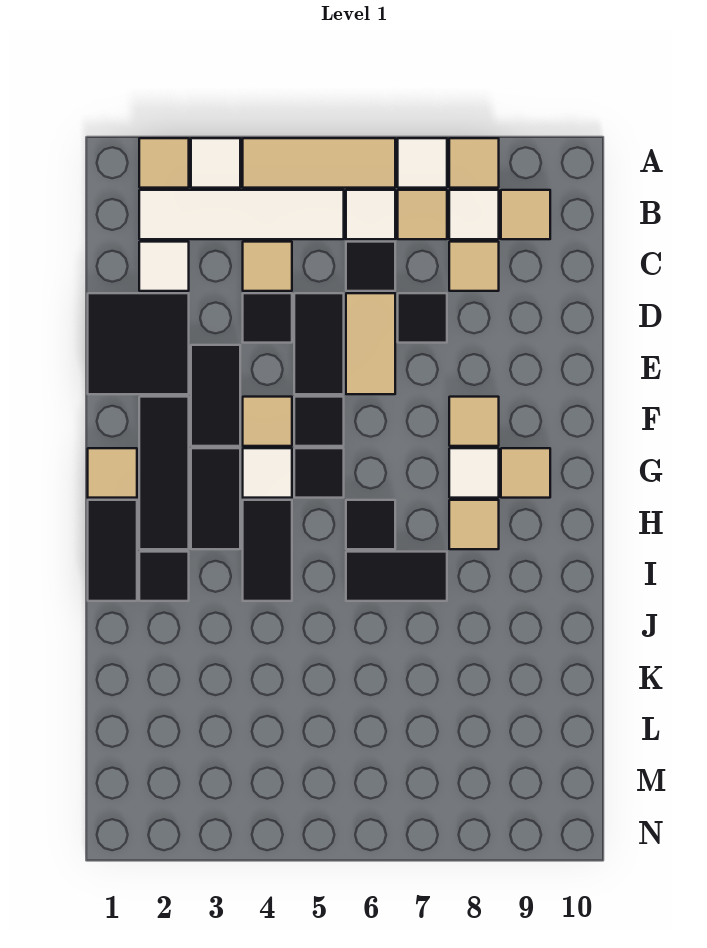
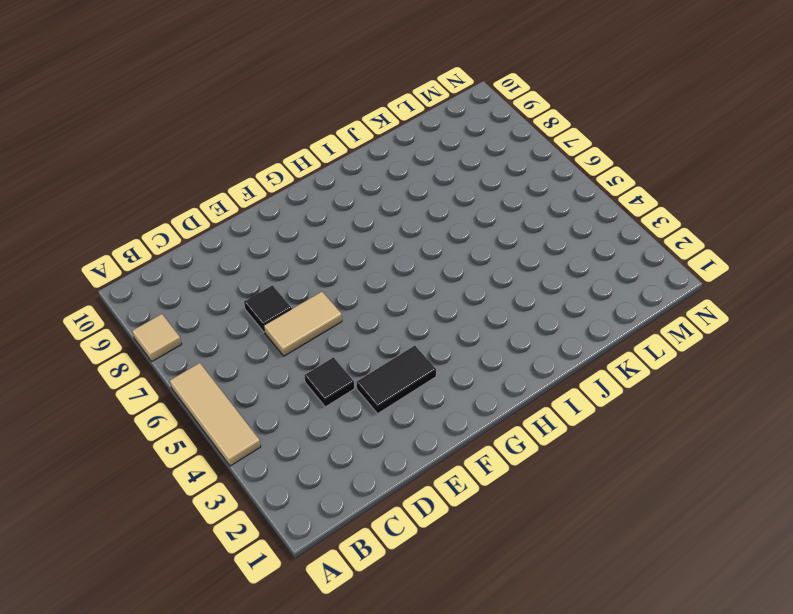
none -> tan tile A2 level 1
none -> white tile A3 level 1
none -> white tile A7 level 1
none -> white tile B2:B5 level 1

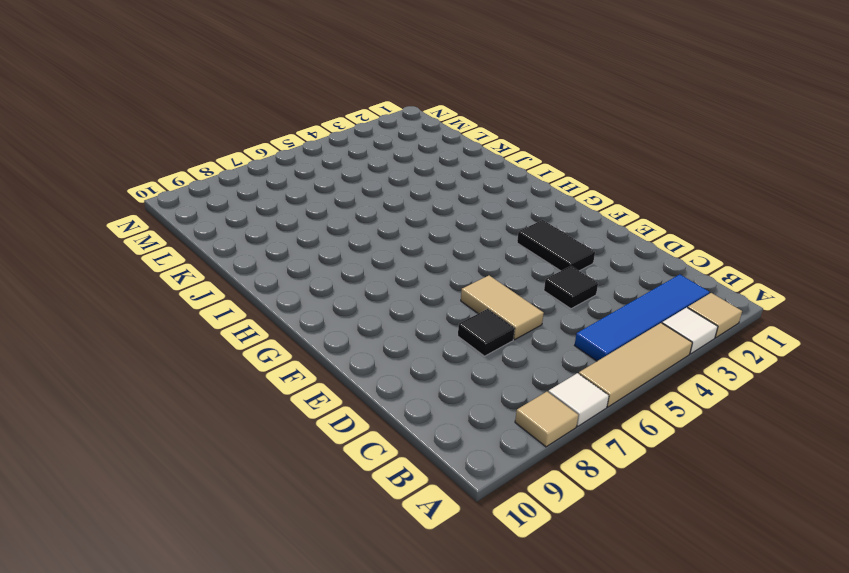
blue tile B2:B5 level 1 -> white tile B2:B5 level 1
none -> white tile B6 level 1
none -> tan tile B7 level 1
none -> white tile B8 level 1
none -> tan tile B9 level 1

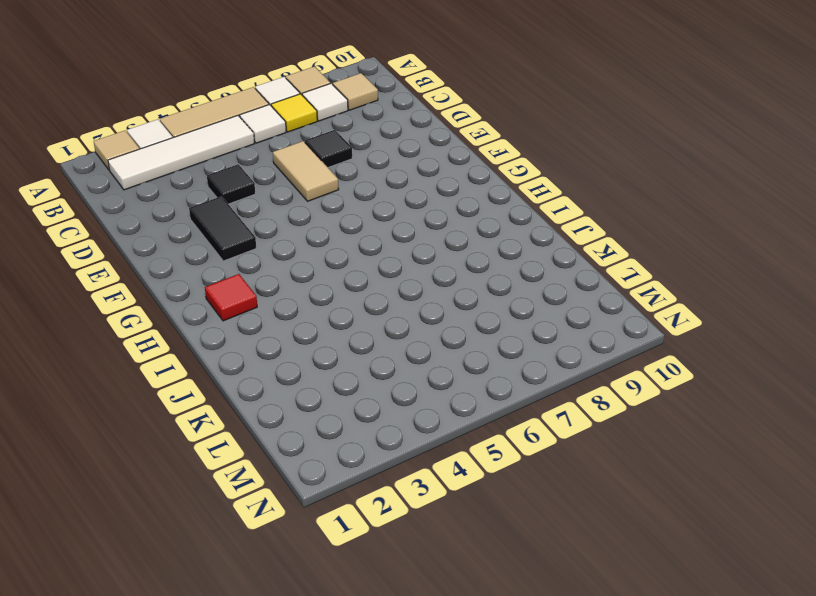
yellow tile B7 level 1 -> tan tile B7 level 1
red tile H2 level 1 -> black tile F2:H2 level 1
none -> white tile C2 level 1
none -> tan tile C4 level 1
none -> black tile C6 level 1
none -> tan tile C8 level 1

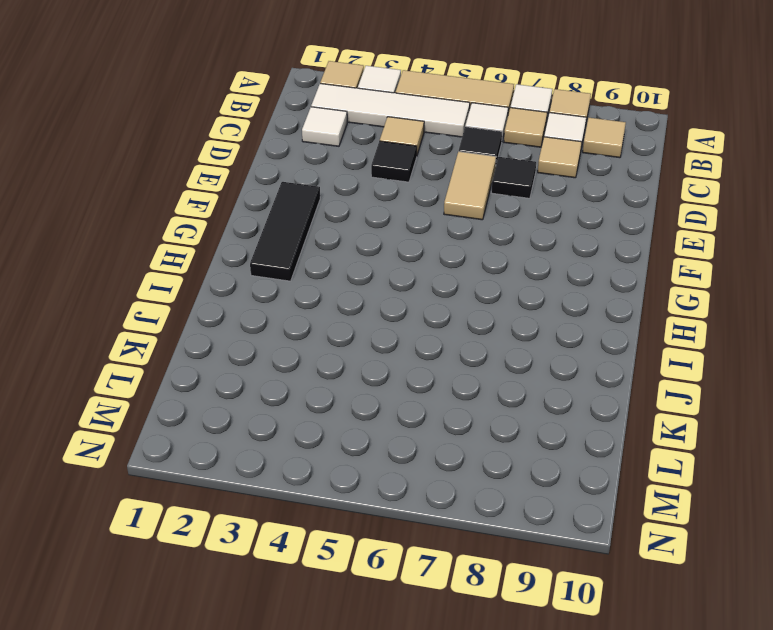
none -> black tile D1:E2 level 1
none -> black tile D5:E5 level 1
none -> black tile E3:F3 level 1
none -> tan tile F4 level 1

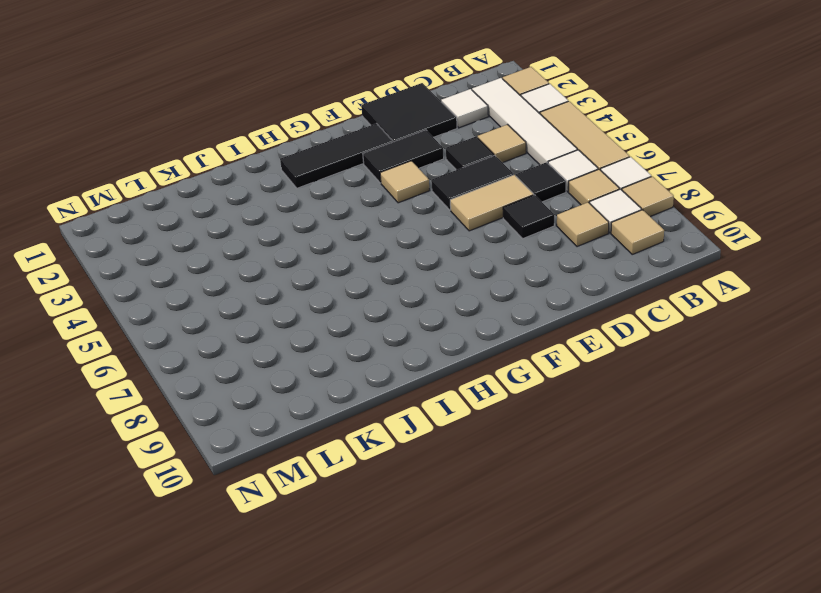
none -> black tile F5 level 1
none -> tan tile F8 level 1
none -> tan tile G1 level 1
none -> black tile G3:H3 level 1

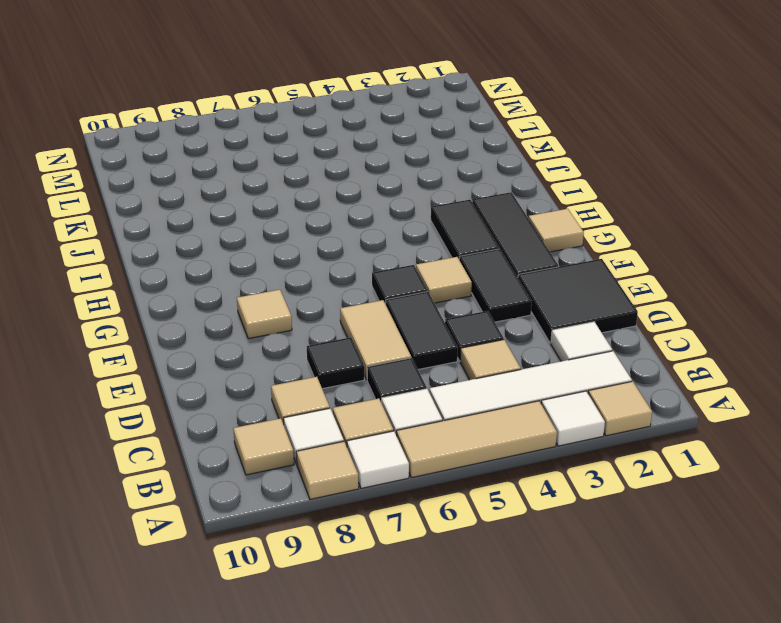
none -> white tile G4 level 1
none -> black tile G5 level 1
none -> white tile G8 level 1
none -> tan tile G9 level 1

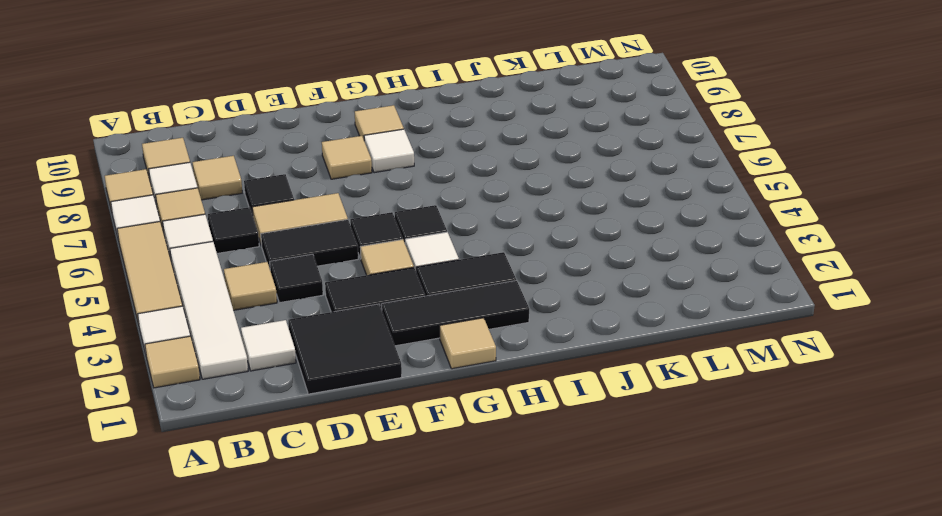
none -> black tile H1:I1 level 1
none -> black tile H4:I4 level 1
none -> black tile H6 level 1
none -> tan tile H8 level 1

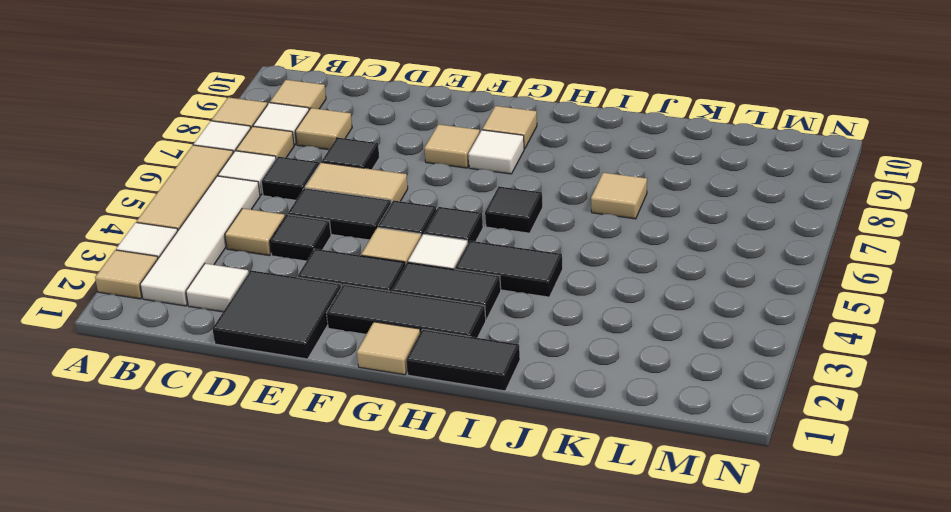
tan tile J7 level 1 -> tan tile H8 level 1
none -> black tile I2 level 1
none -> black tile I6:I7 level 1

